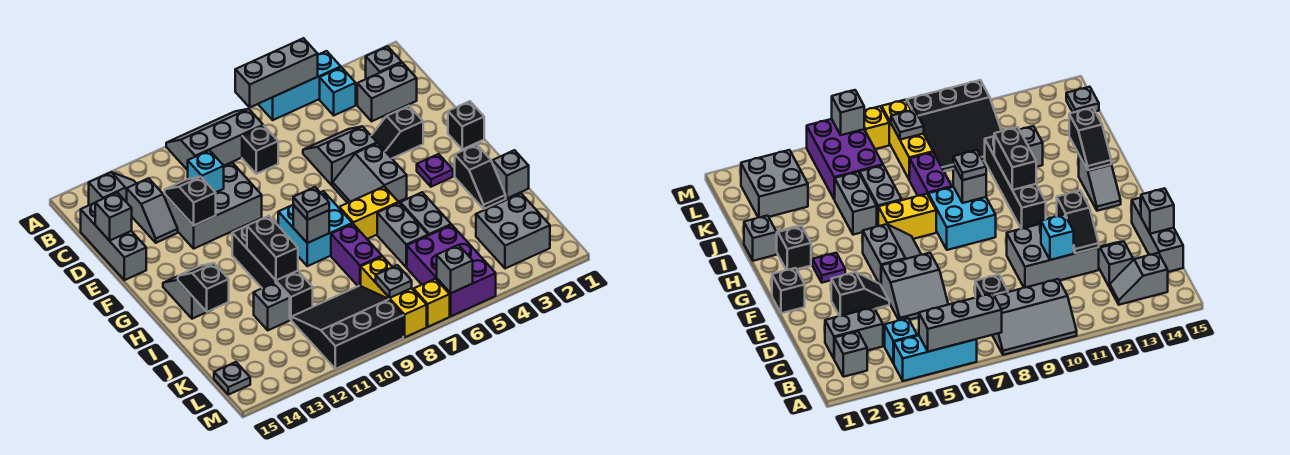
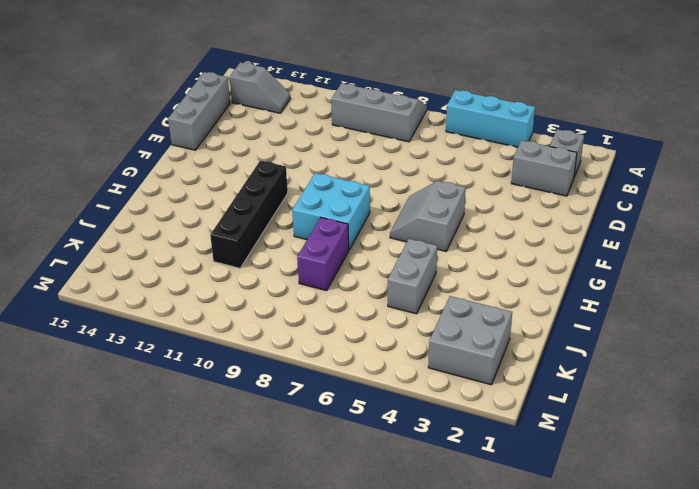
none -> cyan brick B4 level 1
none -> black brick C8 level 1
none -> grey slope C13:D13 level 1 top C
none -> grey slope D5:E6 level 1 top E

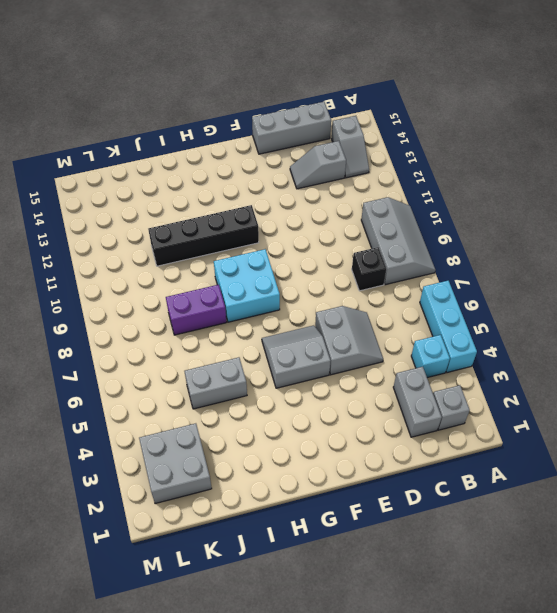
none -> grey brick D10:E12 level 1
none -> black slope E3:E4 level 1 top 3
none -> black brick F1 level 1
none -> purple plate G3 level 1

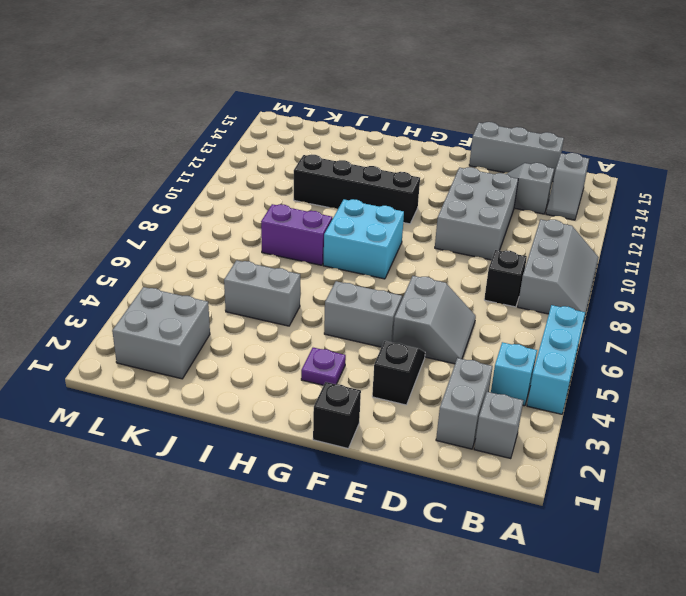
none -> grey slope G14:H14 level 1 top H
none -> black slope H2:I2 level 1 top H
none -> yellow brick H6:H7 level 1
none -> grey brick I1 level 1

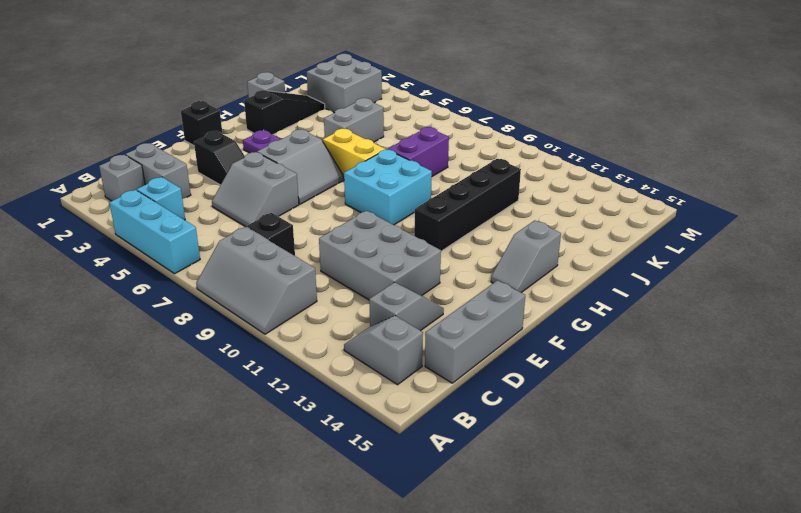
black slope H2:J2 level 1 top H -> black slope H2:I2 level 1 top H
none -> grey brick I6:J6 level 1
none -> grey brick J12 level 1
none -> purple brick K5:M6 level 1
none -> yellow brick K8:M8 level 1

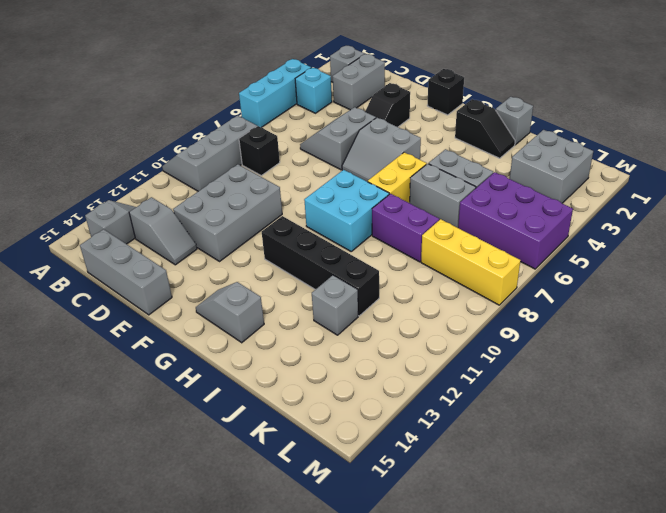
none -> purple plate G3 level 1
none -> black slope K9:M11 level 1 top M
none -> grey plate L15 level 1
none -> yellow brick M7 level 1

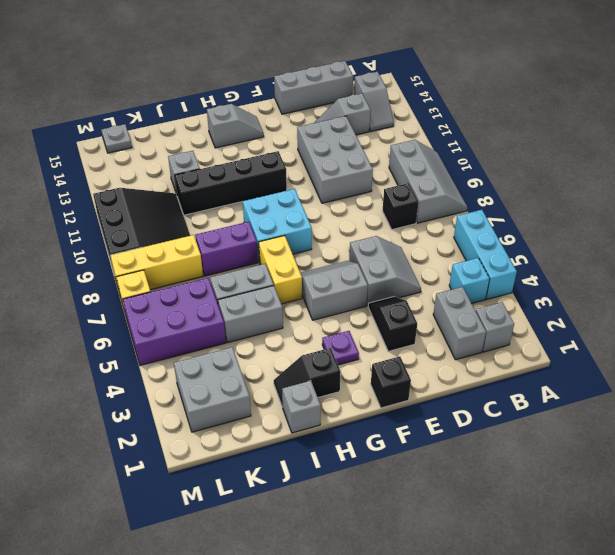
none -> grey brick A5:A7 level 2
none -> cyan brick D11 level 2
none -> black slope D12:E12 level 2 top E
none -> grey brick D15 level 2

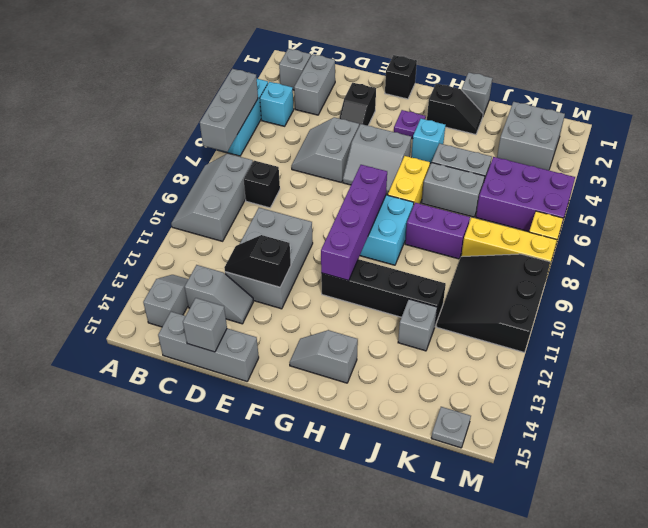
purple brick G8:G11 level 2 -> none
cyan brick H4 level 1 -> cyan brick D11 level 2
none -> grey brick H9 level 2
none -> black brick H11:I11 level 2
none -> black slope H14:I14 level 2 top I
none -> grey plate L8 level 2

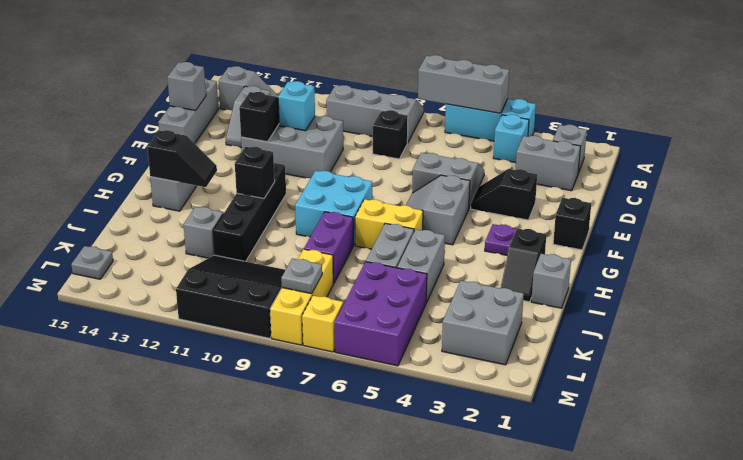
black brick H11 level 2 -> black brick H11:I11 level 2
black slope H13:H14 level 2 top 14 -> black slope H14:I14 level 2 top I
none -> grey brick H9 level 2
none -> grey brick M6 level 2
none -> grey plate H9 level 3

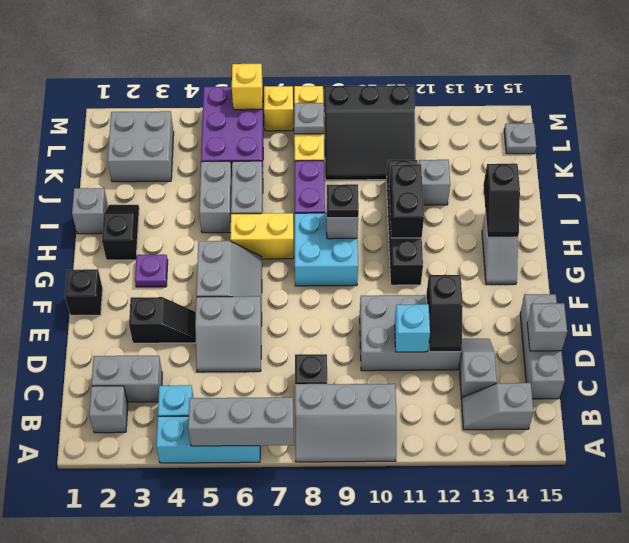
black plate H9 level 3 -> grey plate H9 level 3
yellow brick M6 level 2 -> grey brick M6 level 2

